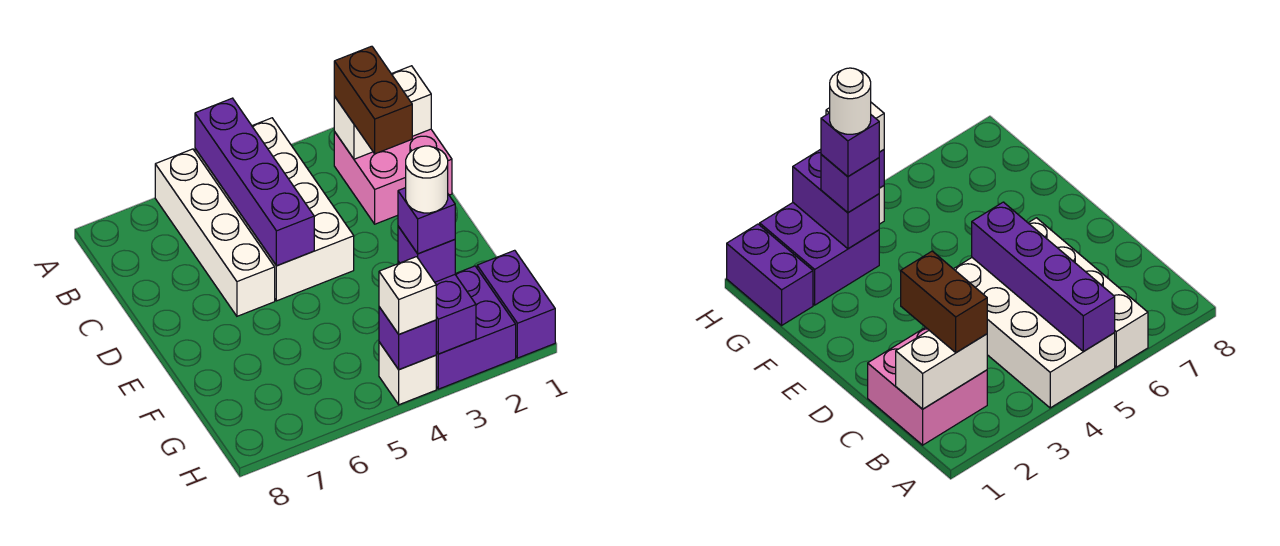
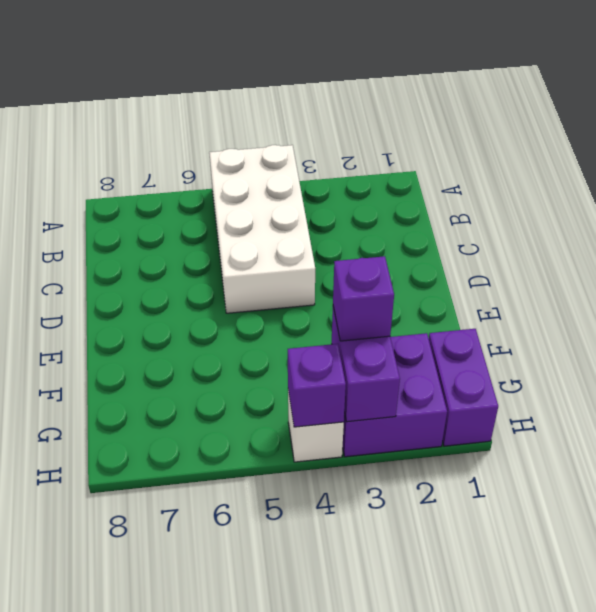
none -> white brick A6:D6 level 1
none -> pink brick B1:C2 level 1
none -> purple brick A5:D5 level 2

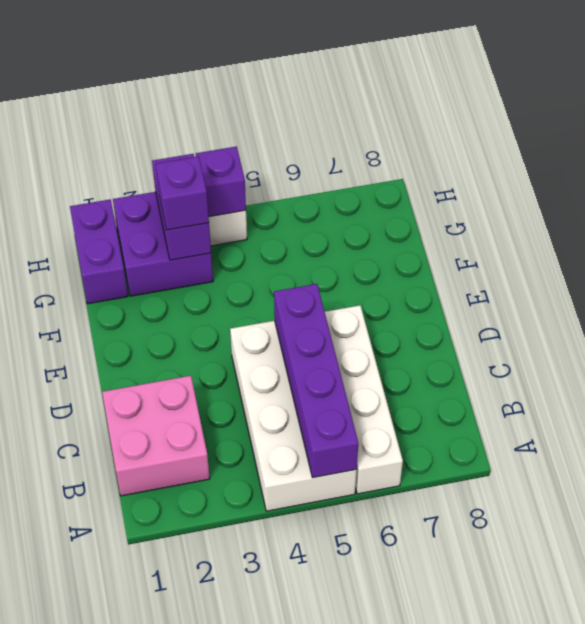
none -> white brick B1:B2 level 2
none -> brown brick B2:C2 level 3
none -> white brick H4 level 3

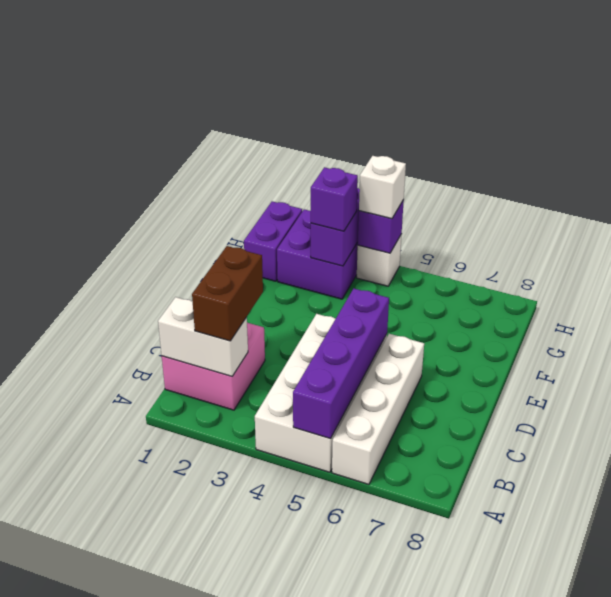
none -> purple brick G3 level 4
none -> white round brick G3 level 5

